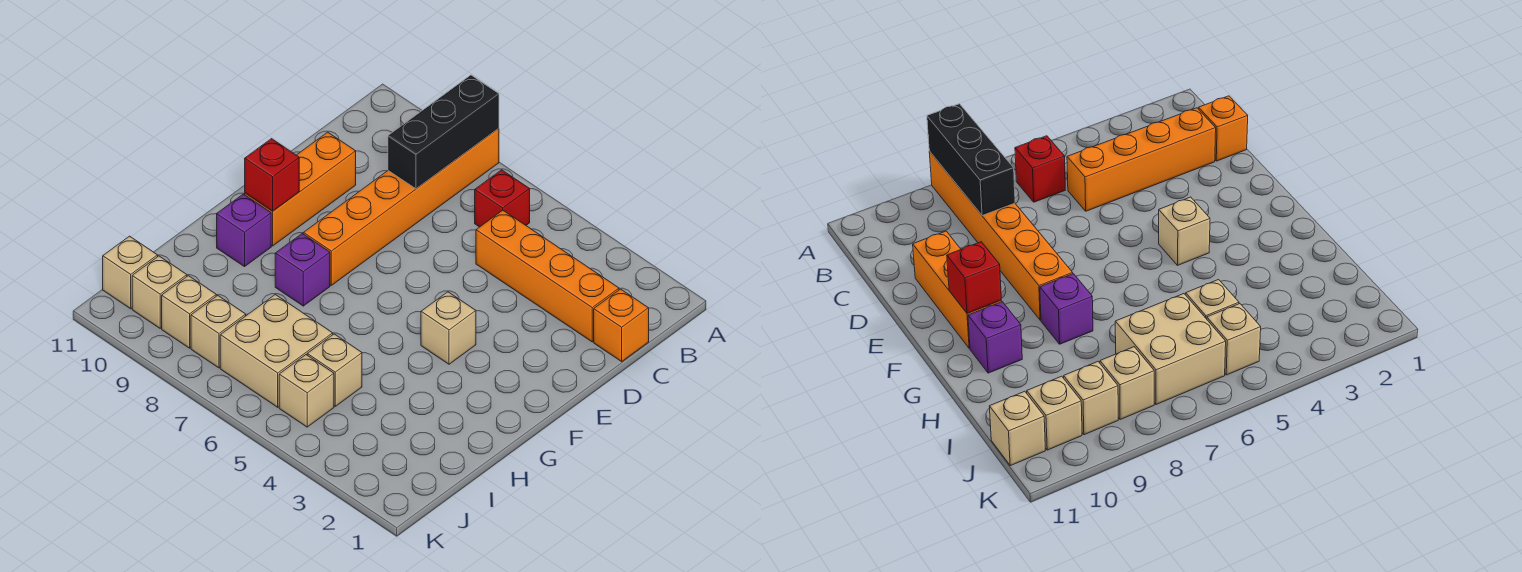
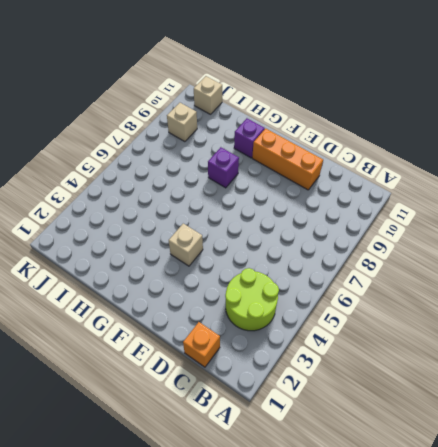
lime round brick B3:C4 level 1 -> orange brick C2:C5 level 1
none -> orange brick A8:F8 level 1
none -> red brick B6 level 1
none -> tan brick I5 level 1

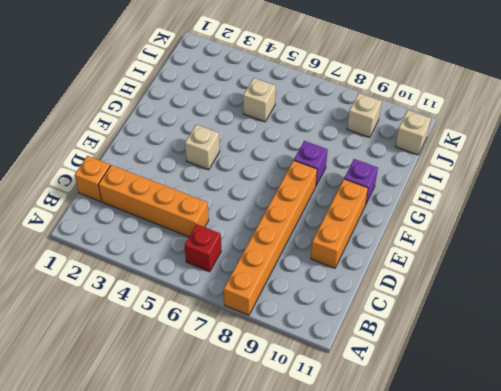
none -> tan brick I6:J7 level 1
none -> tan brick J5 level 1
none -> tan brick J8 level 1

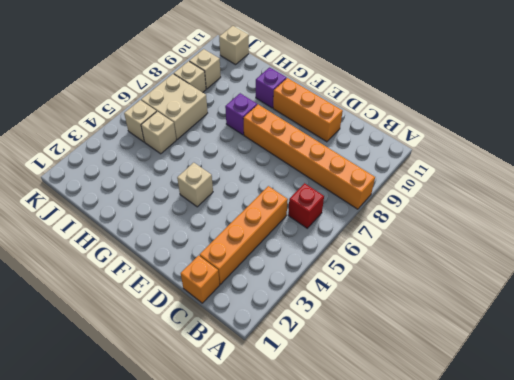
none -> tan brick J10 level 1
none -> black brick A8:C8 level 2
none -> red brick F10 level 2

